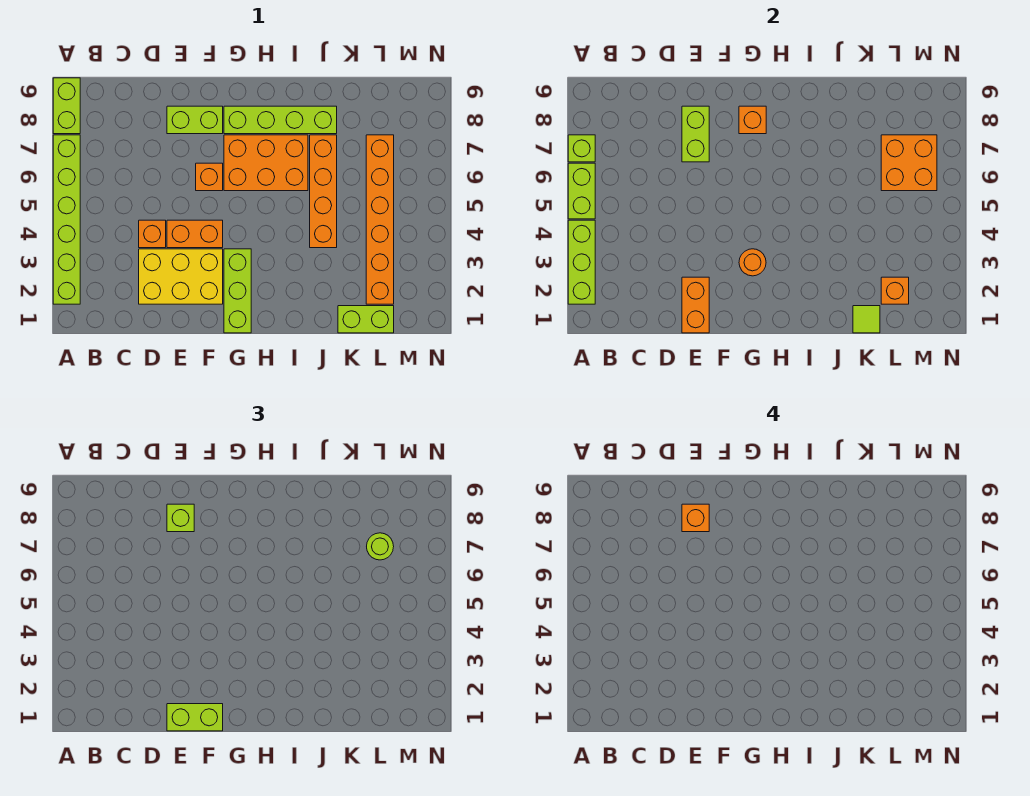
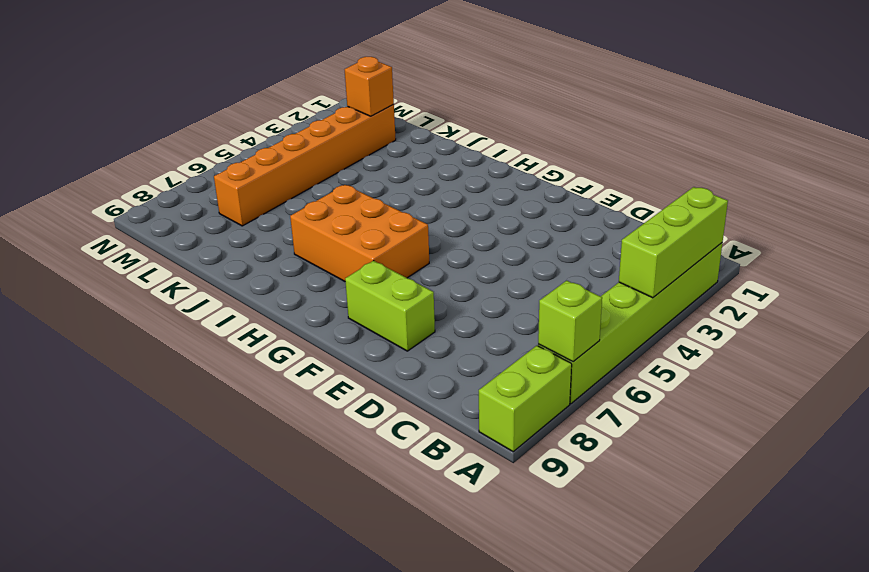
none -> yellow brick D2:F3 level 1
none -> orange brick D4 level 1
none -> orange brick E4:F4 level 1

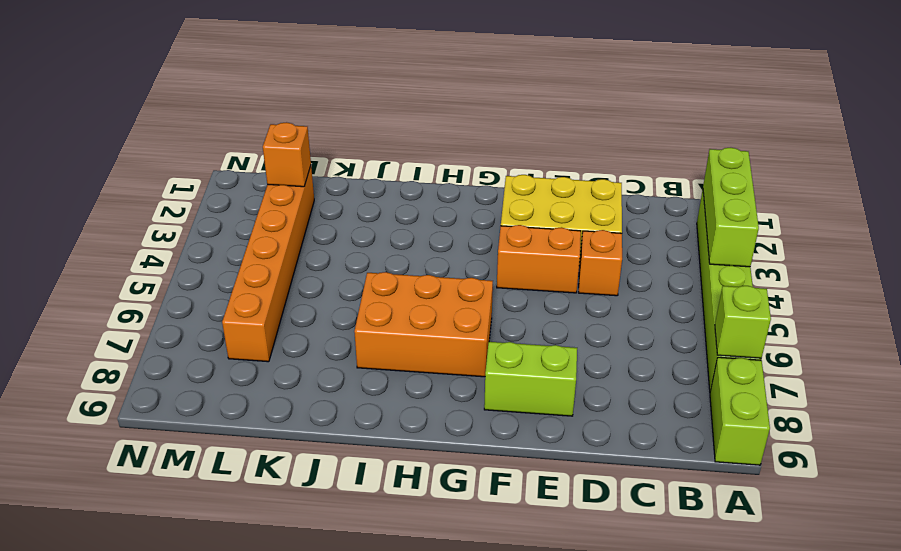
none -> orange brick F6 level 1
none -> lime brick G1:G3 level 1
none -> lime brick G8:J8 level 1

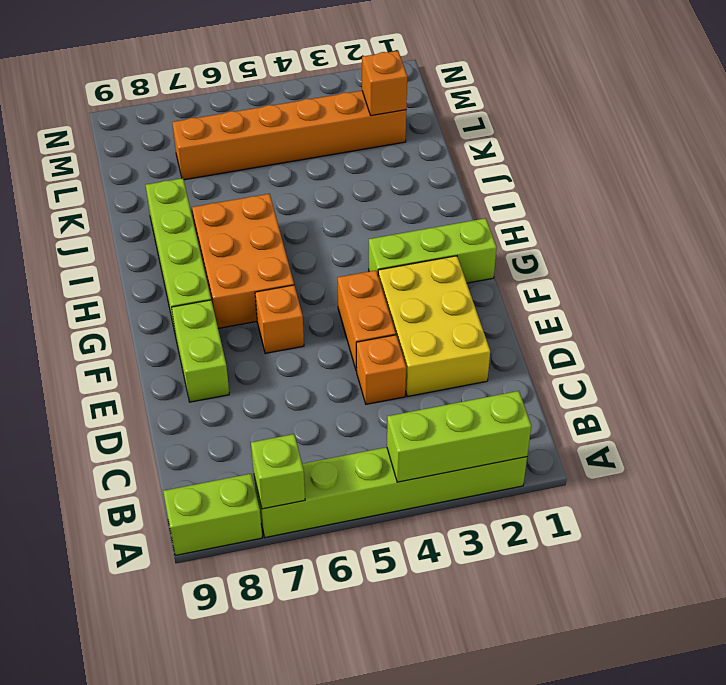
none -> orange brick J4:J7 level 1
none -> lime brick K1:L1 level 1
none -> lime brick A5:A6 level 2

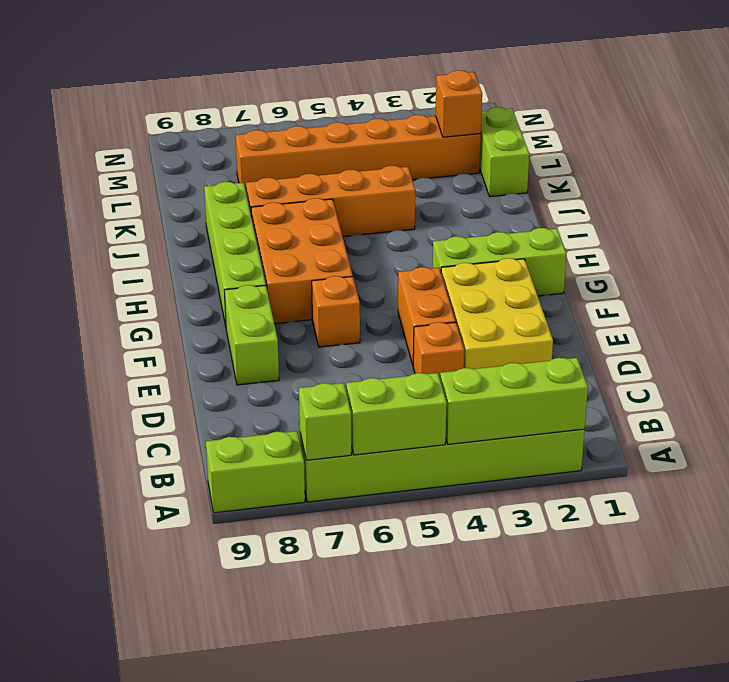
none -> orange brick E1:E2 level 2
none -> lime brick E7:E8 level 2
none -> orange round brick G3 level 2

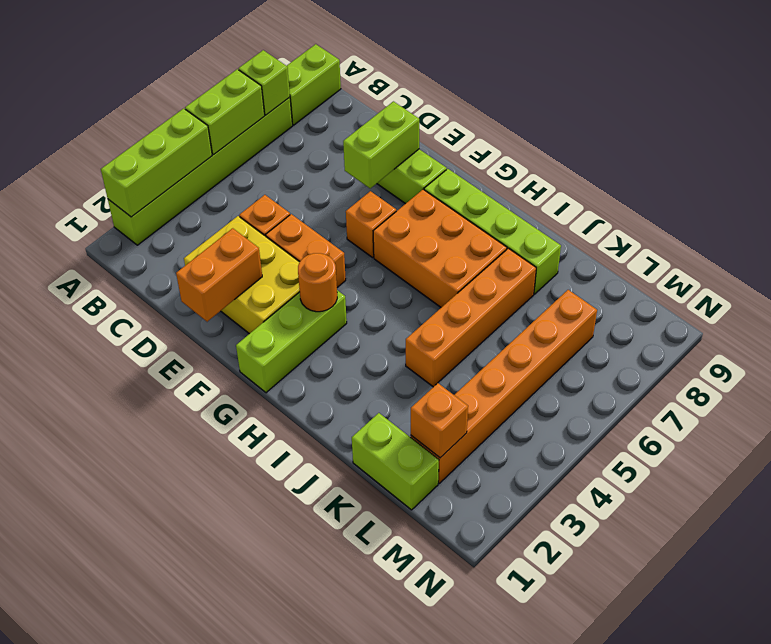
none -> orange brick G8 level 2
none -> lime tile K1 level 2
none -> orange brick L6:M7 level 2

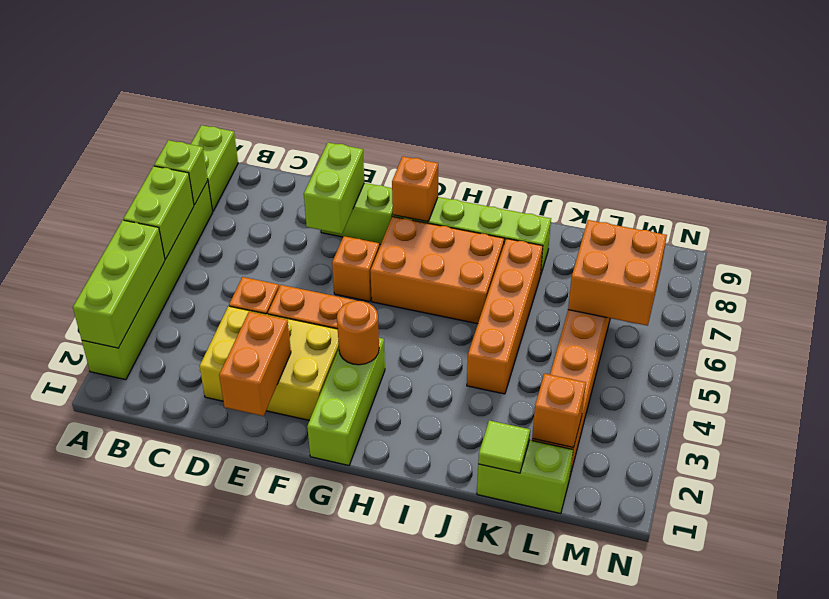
none -> lime brick E1:F1 level 3
none -> lime brick E8 level 3
none -> lime round brick L7 level 3

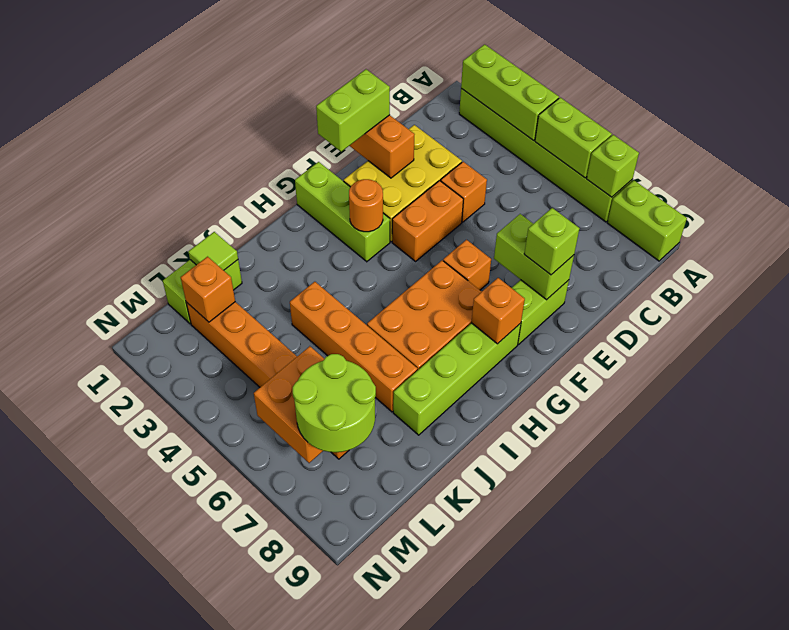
lime round brick L7:M8 level 3 -> lime round brick L7 level 3
none -> orange brick E8 level 4

